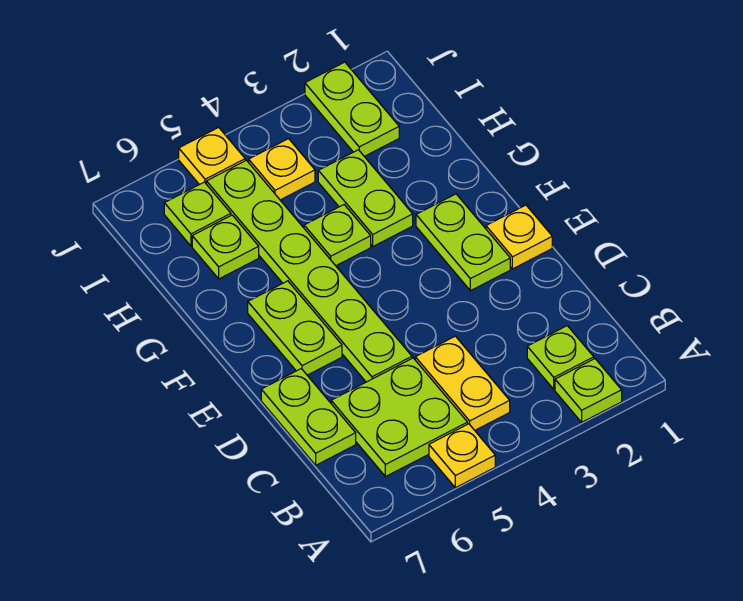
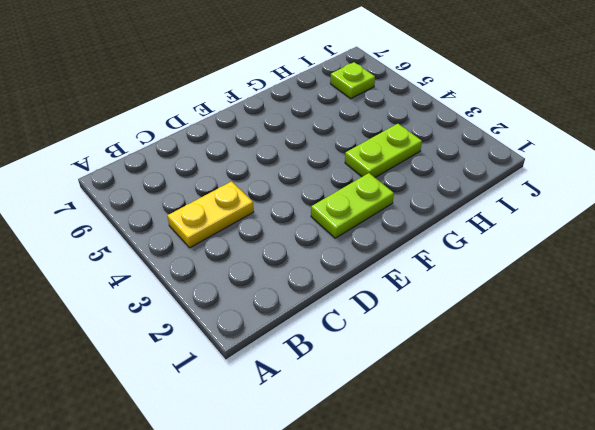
none -> lime plate A2 level 1
none -> yellow plate A5 level 1
none -> lime plate B2 level 1

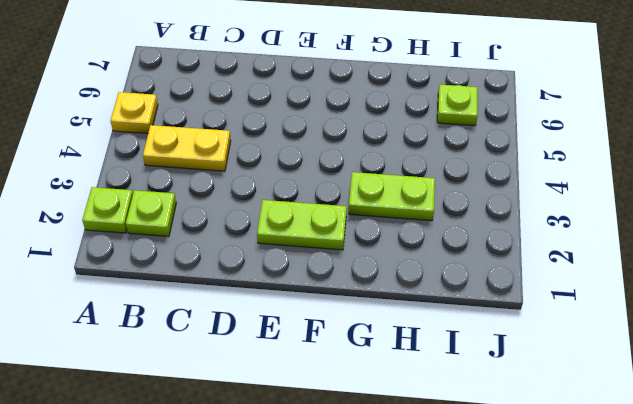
none -> lime plate B5:C6 level 1
none -> lime plate C7:D7 level 1
none -> lime plate D5:I5 level 1

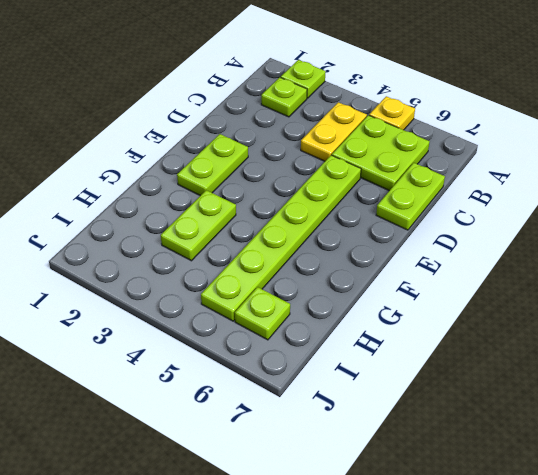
none -> yellow plate E1 level 1
none -> lime plate E6:F6 level 1
none -> lime plate G4 level 1

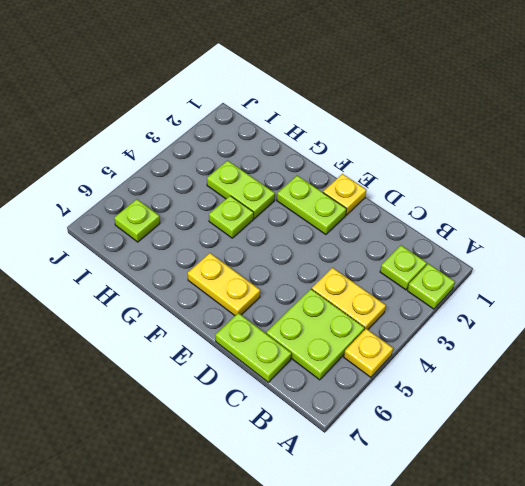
yellow plate E6:F6 level 1 -> lime plate E6:F6 level 1
none -> lime plate D5:I5 level 1
none -> lime plate H6 level 1
none -> lime plate I2:J2 level 1

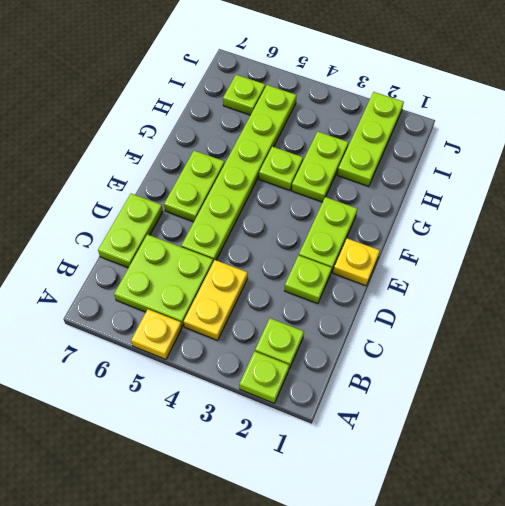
lime plate D2 level 1 -> lime plate H6 level 1
lime plate H2:J2 level 1 -> lime plate I2:J2 level 1
none -> yellow plate I4 level 1
none -> yellow plate J5 level 1

